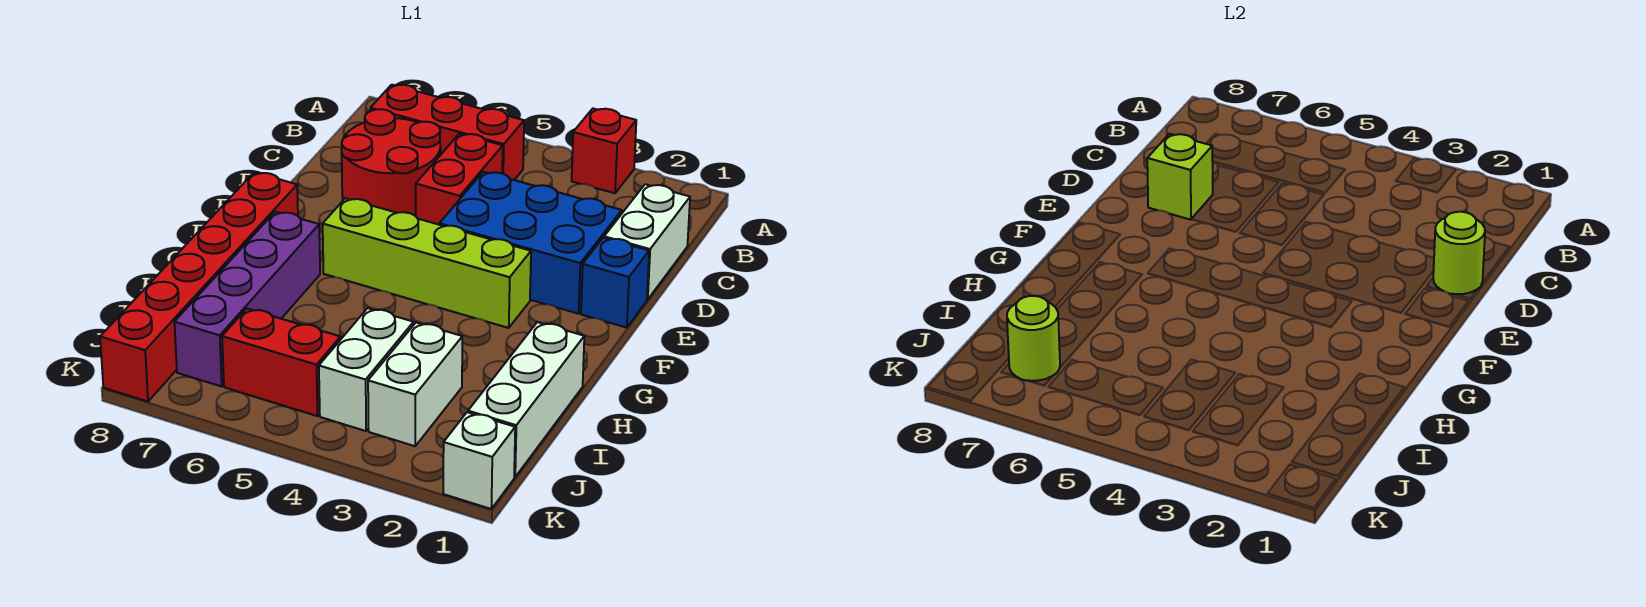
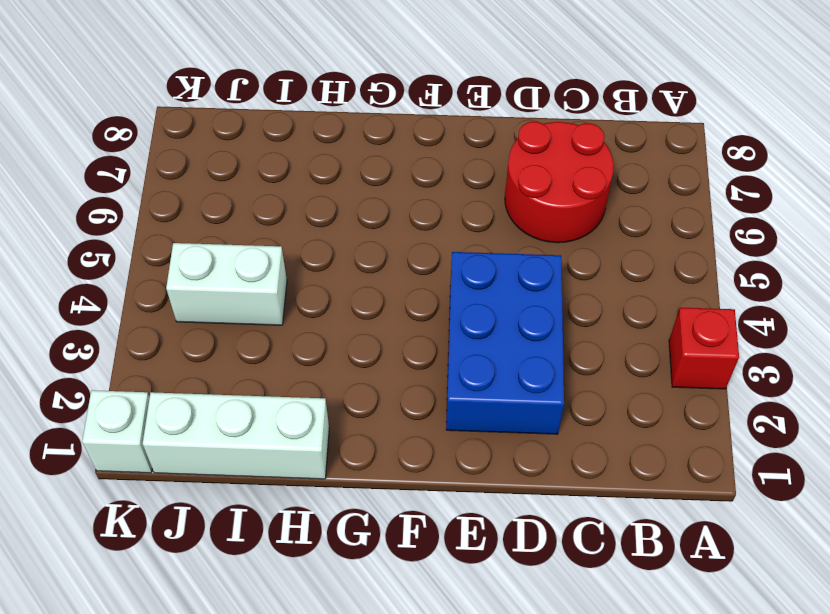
none -> red brick B5:B7 level 1
none -> white brick C1:D1 level 1
none -> red brick C5:D5 level 1

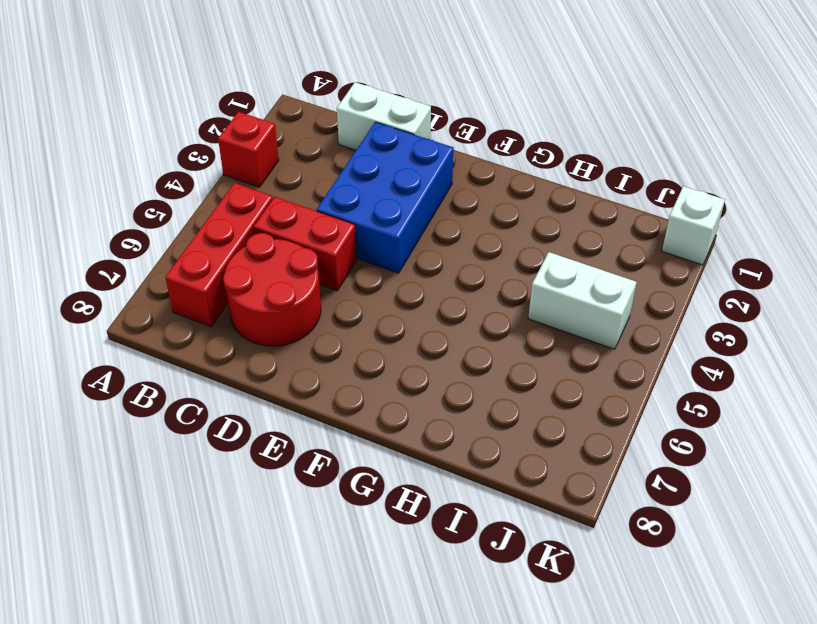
none -> blue brick E1 level 1
none -> lime brick F3:F6 level 1
none -> red brick F8:K8 level 1

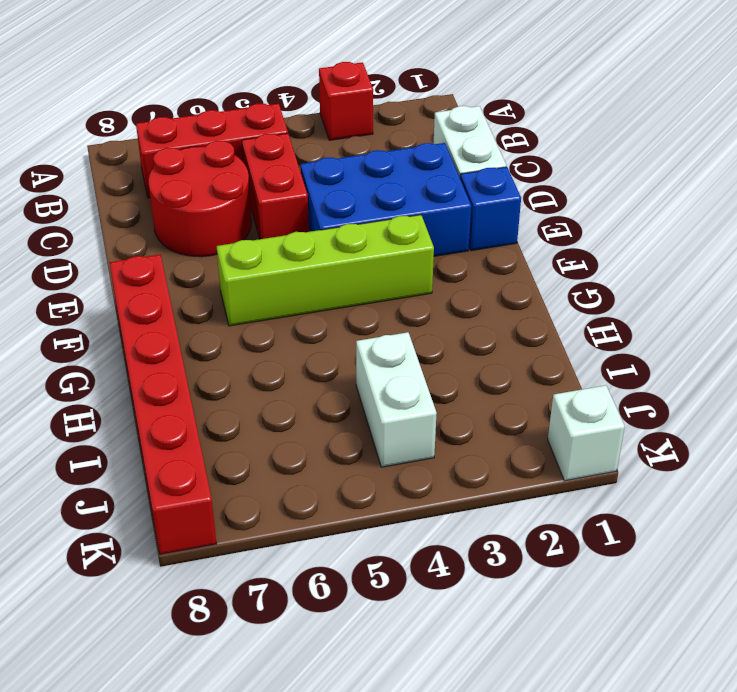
none -> purple brick G7:J7 level 1
none -> white brick H1:J1 level 1
none -> white brick I3:J3 level 1

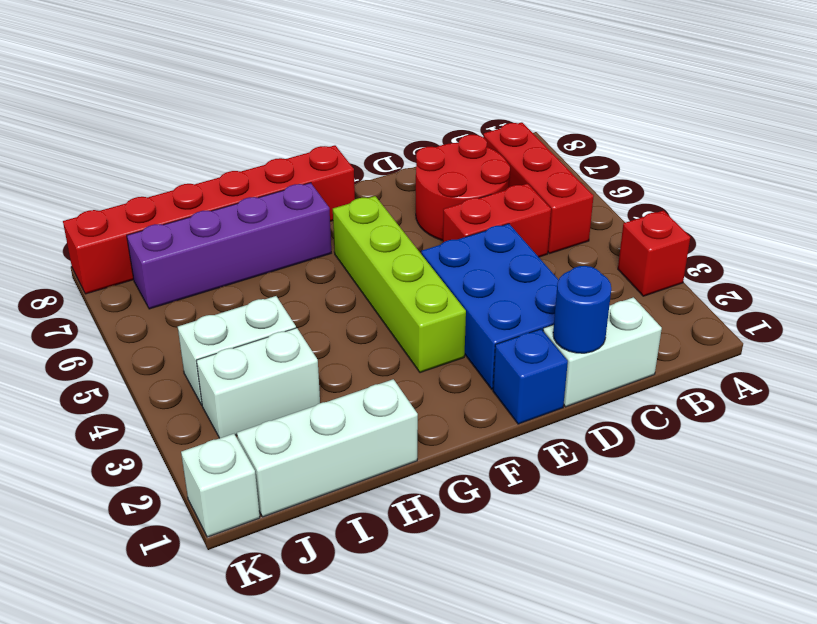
blue round brick D1 level 2 -> lime round brick D1 level 2
none -> red brick J5:J6 level 1
none -> lime brick D7 level 2
none -> lime round brick J7 level 2

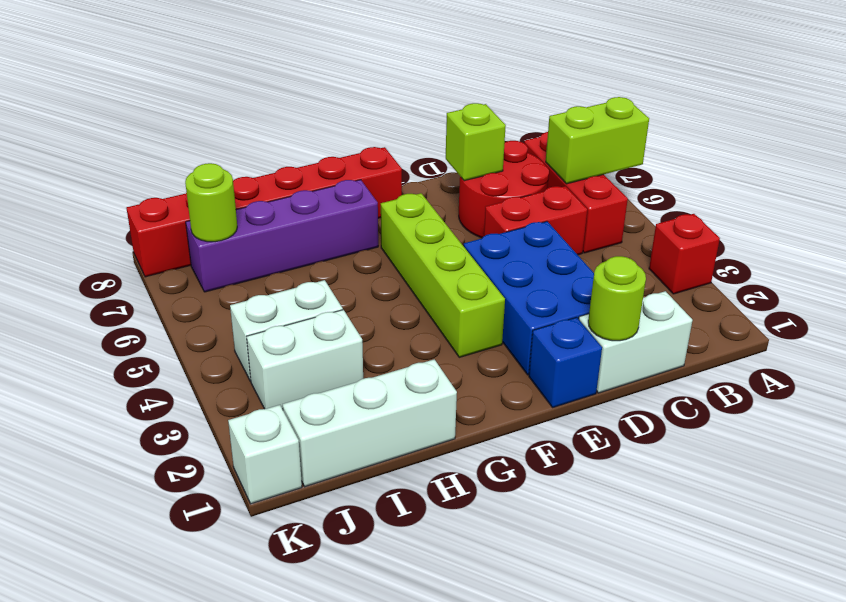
lime brick A6:B6 level 2 -> none
none -> red brick J5:J6 level 1

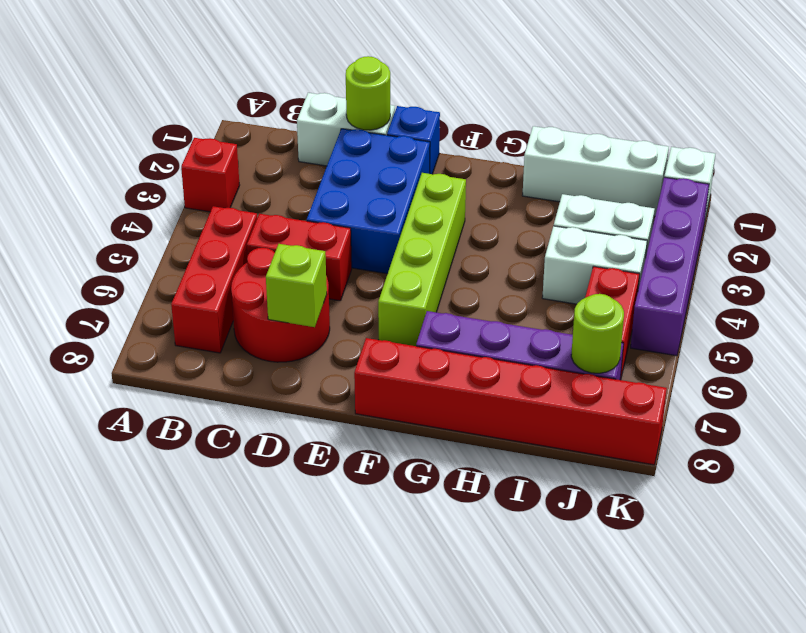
purple brick K2:K5 level 1 -> none

